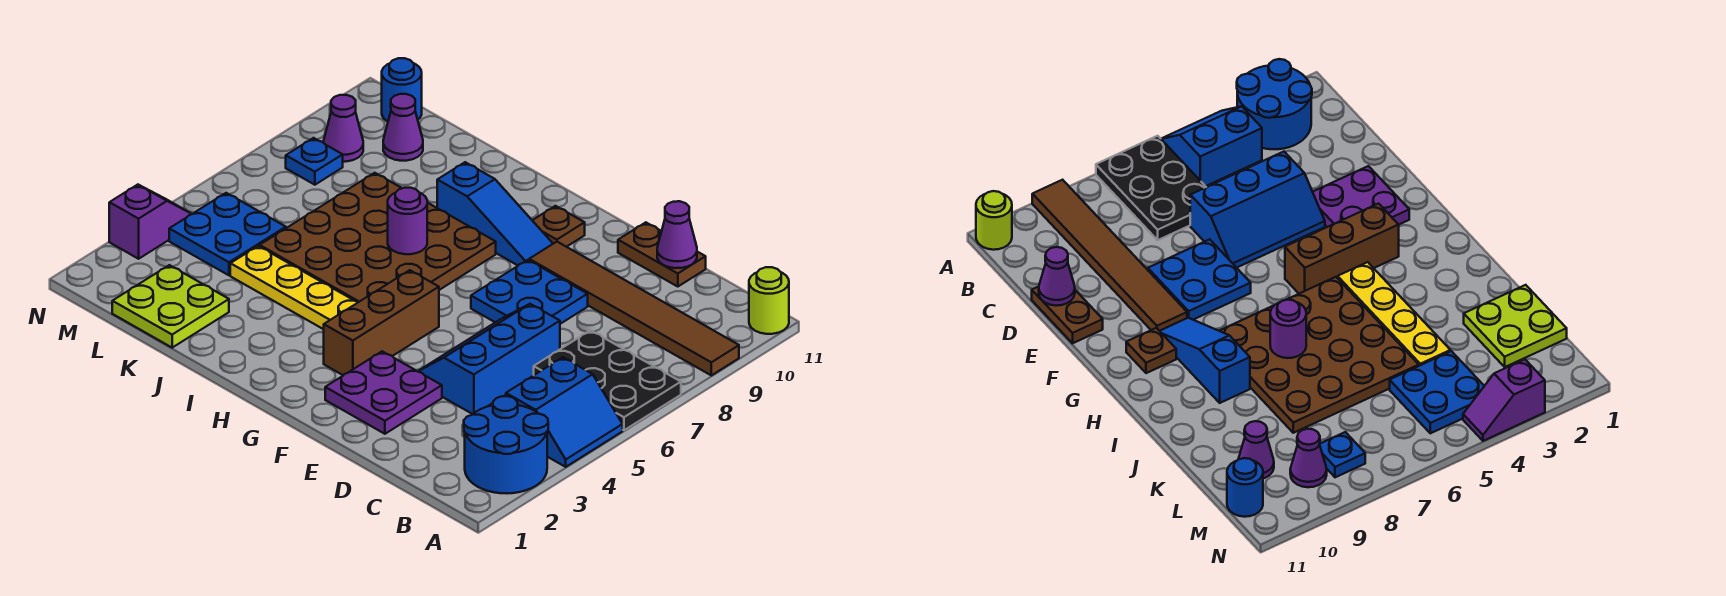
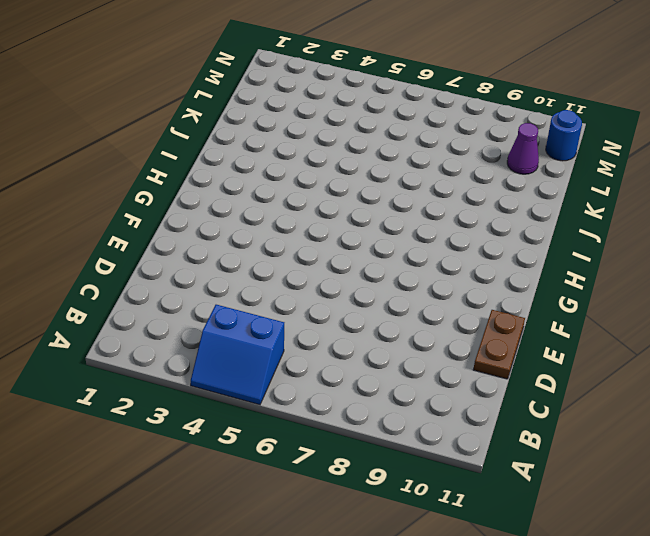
none -> blue round brick A2:B3 level 1
none -> black plate A6:C7 level 1
none -> brown tile A9:F9 level 1

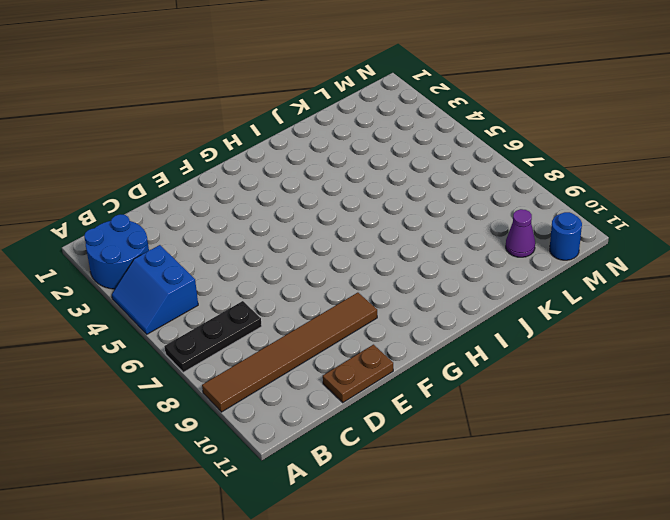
black plate A7:C7 level 1 -> black plate A6:C7 level 1
none -> lime round brick A11 level 1
none -> blue slope D4:E6 level 1 top D
none -> purple plate E2:F3 level 1

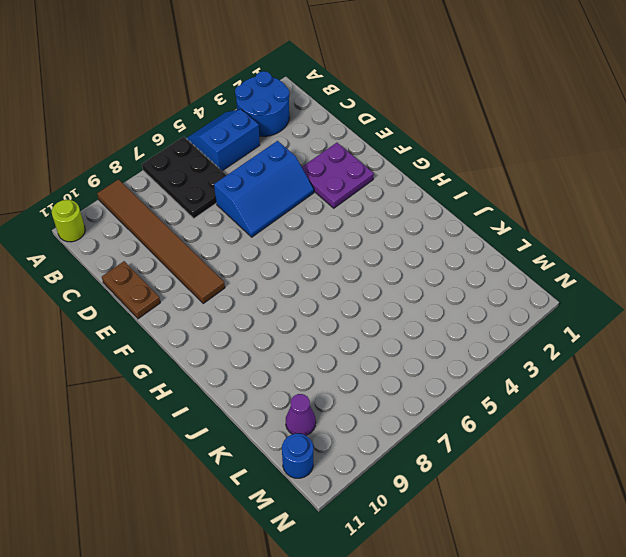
none -> blue plate E7:F8 level 1
none -> brown brick G3:G5 level 1
none -> blue slope G9:I9 level 1 top I

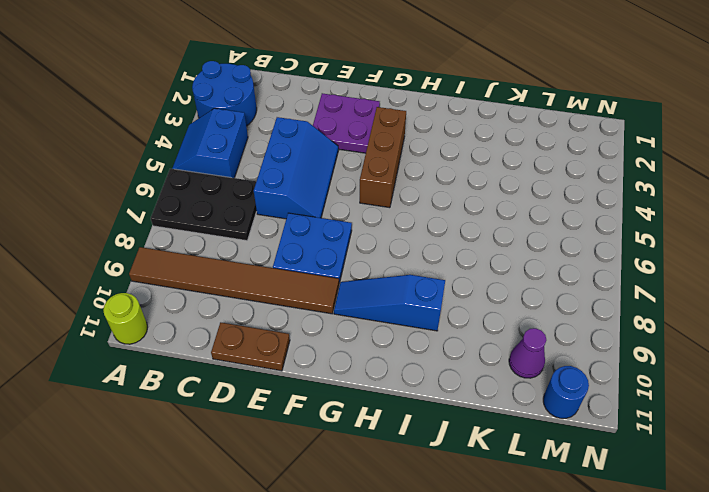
none -> brown plate G10 level 1
none -> yellow plate H4:K4 level 1
none -> brown plate H5:K8 level 1

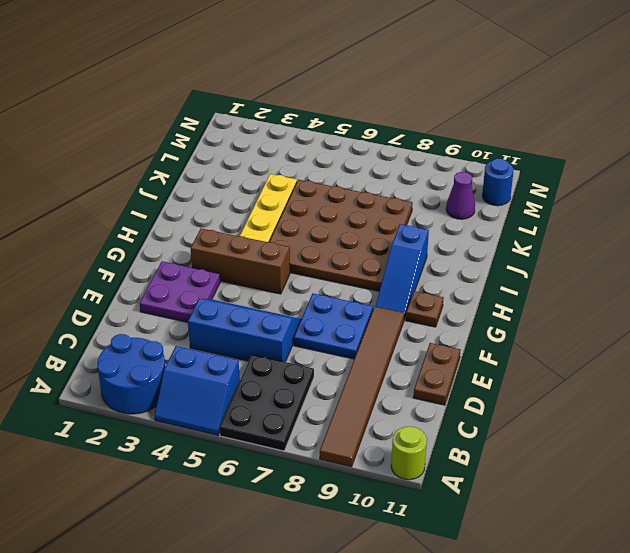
none -> lime plate K1:L2 level 1
none -> blue plate L4:M5 level 1
none -> blue plate M8 level 1

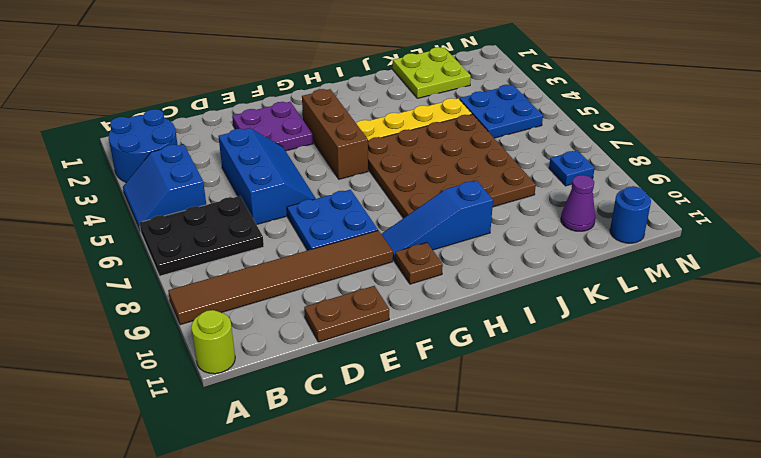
none -> purple cone M9 level 1
none -> purple slope N3:N4 level 1 top 3
none -> purple cone D11 level 2

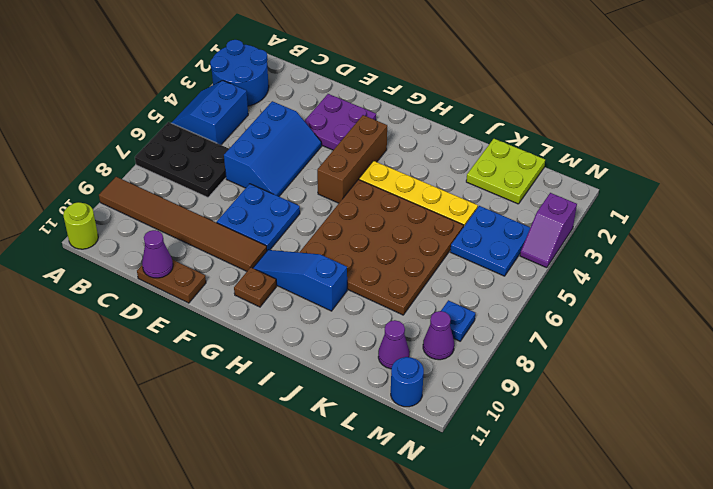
none -> purple round brick I7 level 2

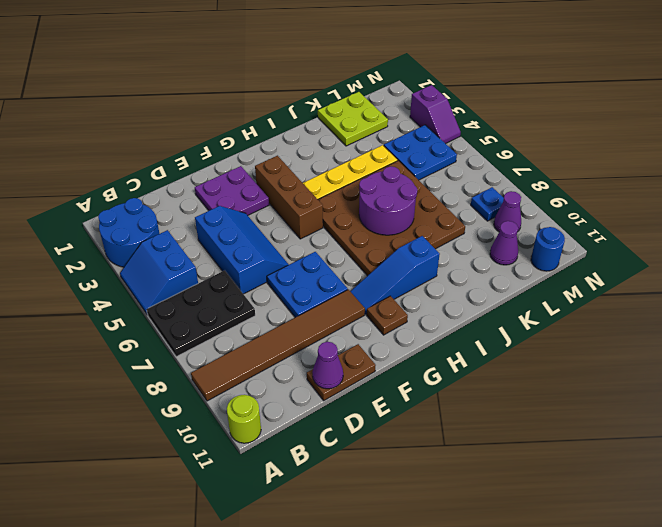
purple round brick I6:J7 level 2 -> purple round brick I7 level 2

